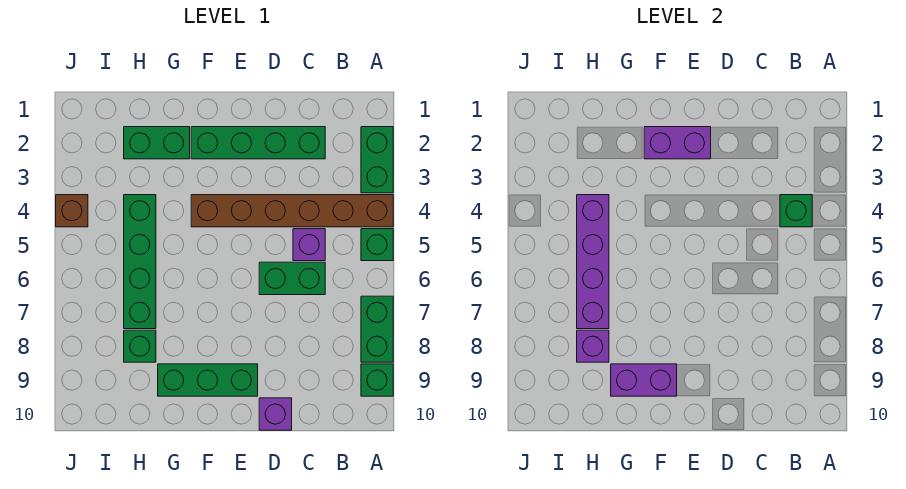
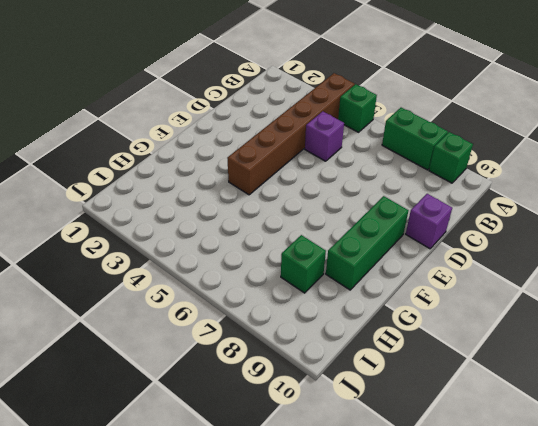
none -> green brick A2:A3 level 1
none -> green brick C2:F2 level 1
none -> green brick C6:D6 level 1

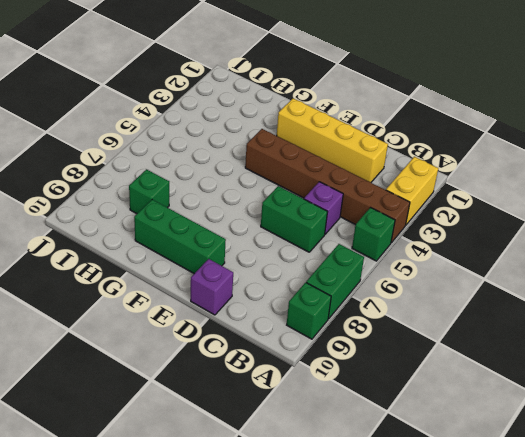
yellow brick A2:A3 level 1 -> green brick A2:A3 level 1
yellow brick C2:F2 level 1 -> green brick C2:F2 level 1
none -> green brick G2:H2 level 1
none -> green brick H4:H7 level 1
none -> brown brick J4 level 1

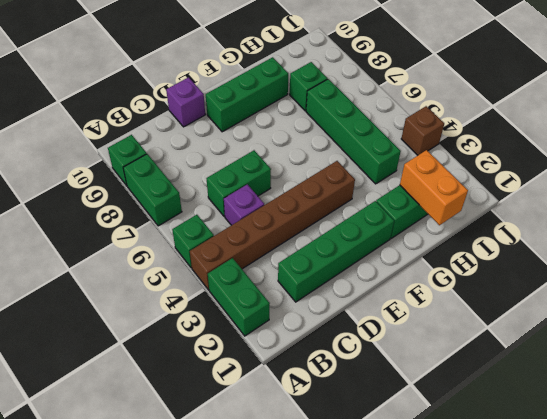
orange brick H1:H2 level 2 -> none
none -> green brick B4 level 2
none -> purple brick E2:F2 level 2
none -> purple brick F9:G9 level 2

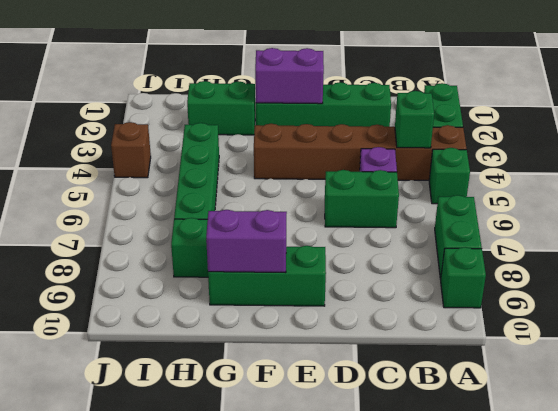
none -> purple brick D10 level 1
none -> purple brick H4:H7 level 2
none -> purple brick H8 level 2

